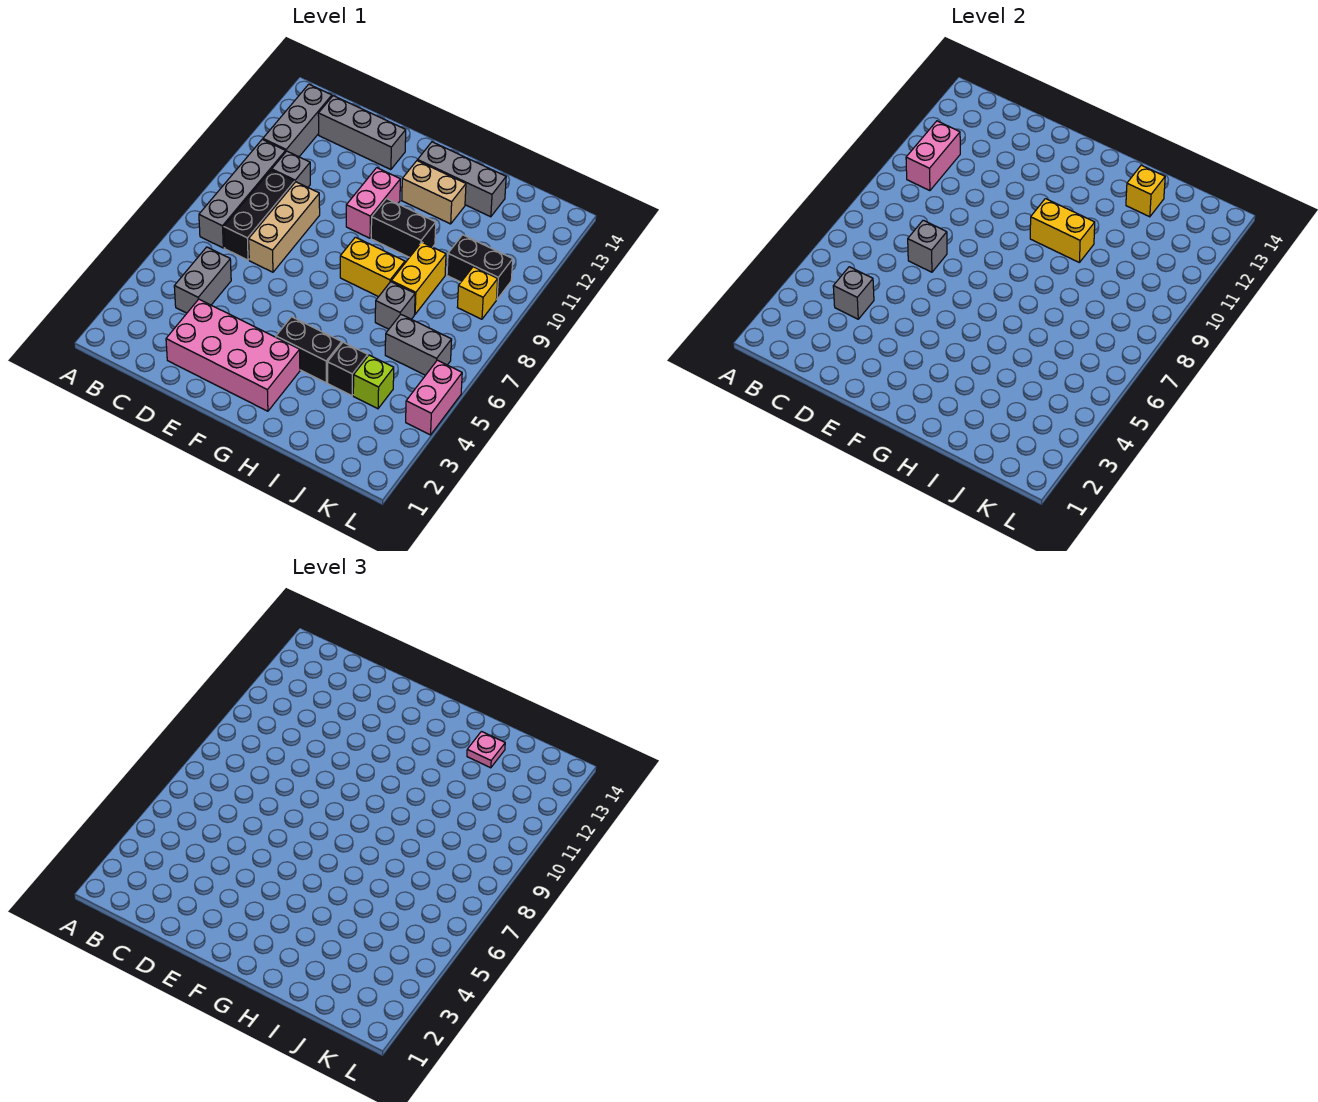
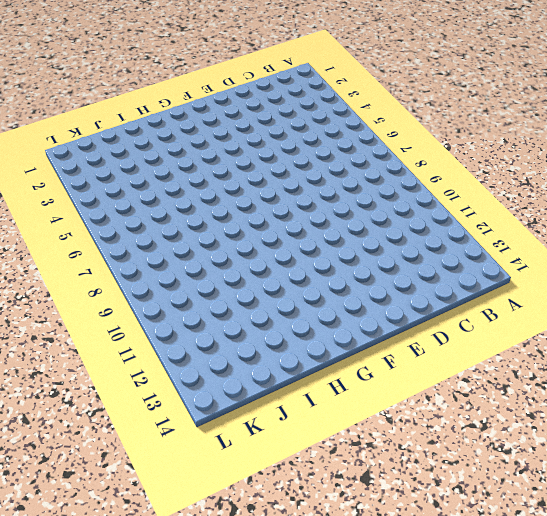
none -> grey brick B7:B10 level 1
none -> grey brick B11:B13 level 1
none -> grey brick C4:C5 level 1

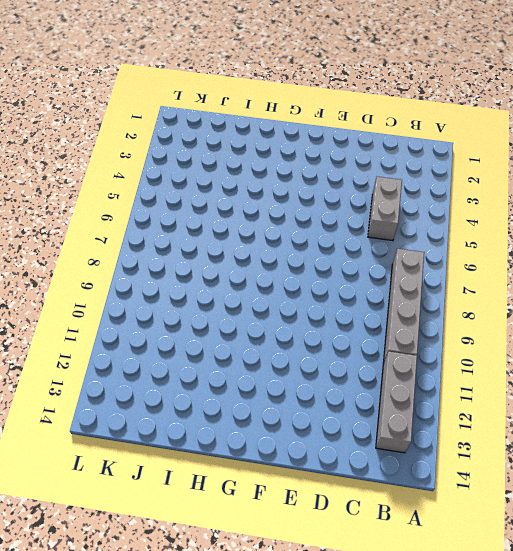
none -> black brick C7:C9 level 1
none -> grey brick C10 level 1
none -> grey brick C13:E13 level 1

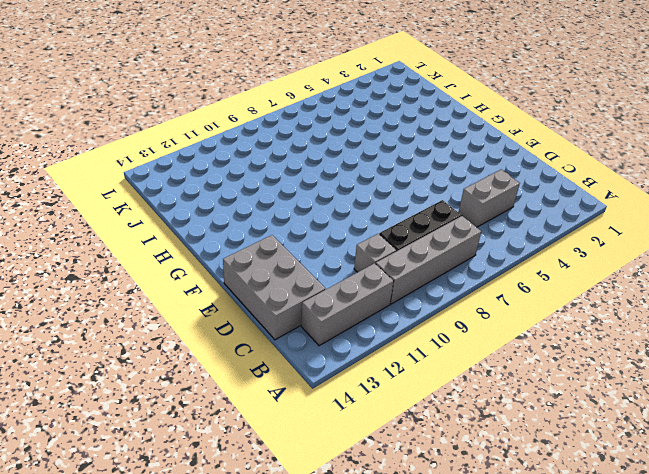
grey brick C13:E14 level 1 -> grey brick C13:E13 level 1
none -> pink brick D2:G3 level 1
none -> tan brick D7:D9 level 1
none -> pink brick F10:F11 level 1

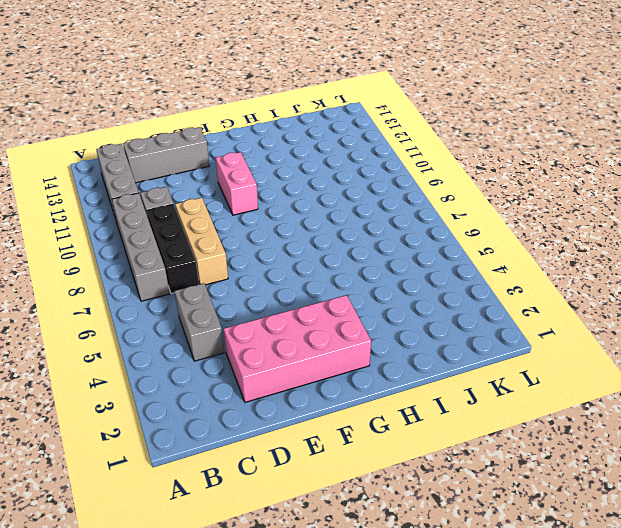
none -> black brick G4:H4 level 1
none -> yellow brick G8:H8 level 1
none -> black brick G10:H10 level 1

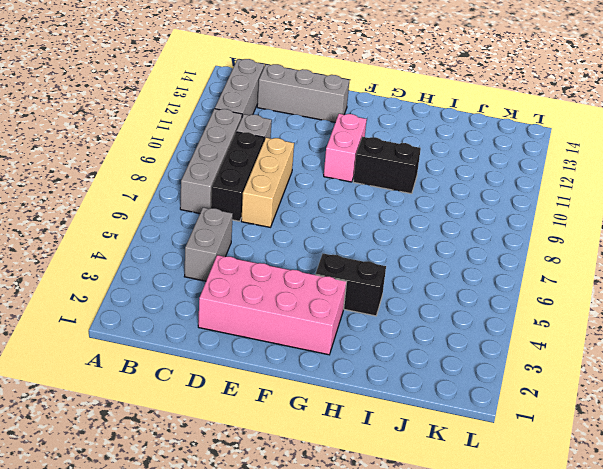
none -> yellow brick G8:H8 level 1
none -> tan brick G12:H12 level 1
none -> grey brick G13:I13 level 1

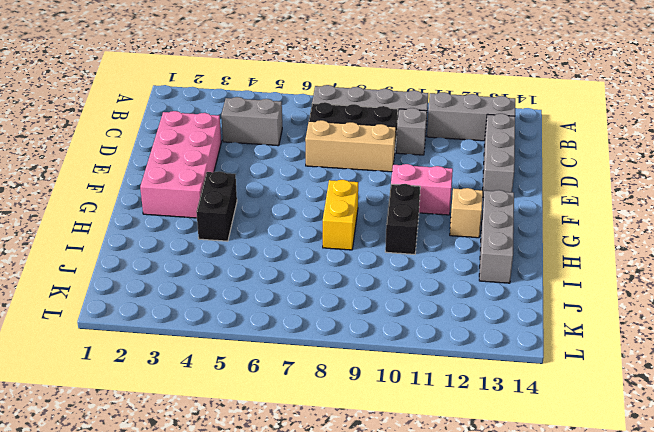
tan brick G12 level 1 -> tan brick G12:H12 level 1
none -> black brick I4 level 1
none -> grey brick I7 level 1
none -> yellow brick I8:I9 level 1

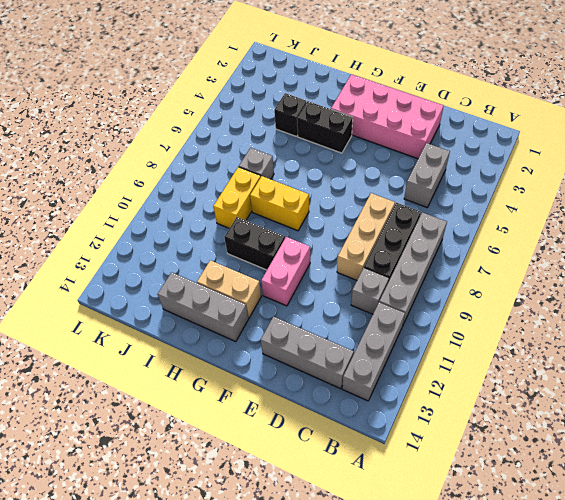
none -> lime brick J4 level 1
none -> grey brick J6:K6 level 1
none -> black brick J10:K10 level 1

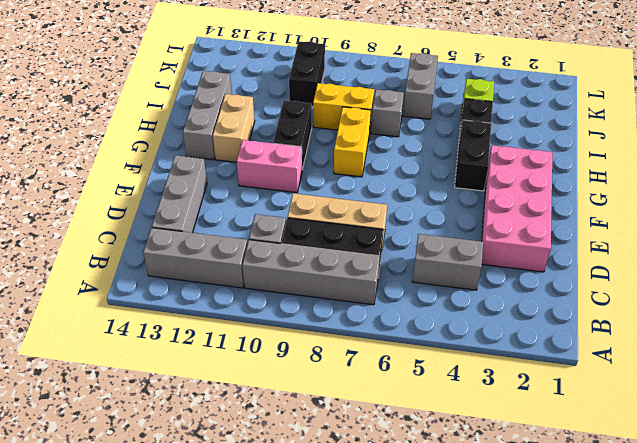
none -> yellow brick K9 level 1
none -> pink brick L4:L5 level 1
none -> pink brick B10:B11 level 2

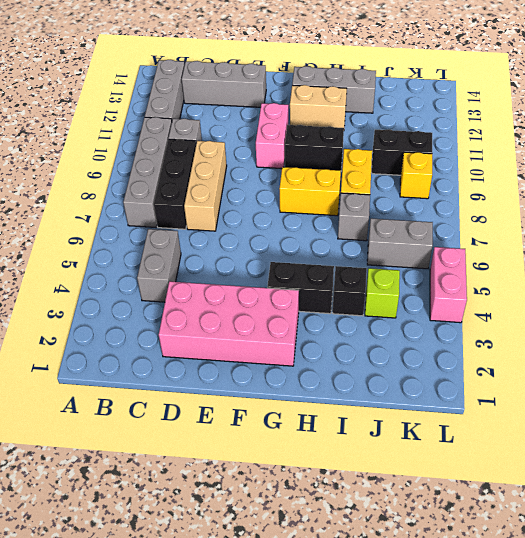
none -> pink brick B10:B11 level 2
none -> grey brick C4 level 2
none -> grey brick D7 level 2

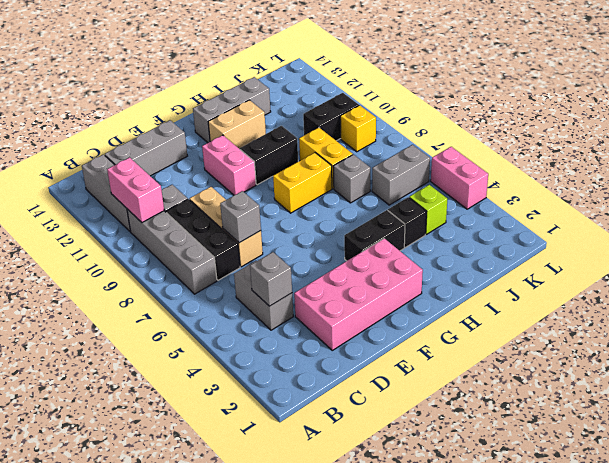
none -> yellow brick G10:H10 level 2
none -> yellow brick I13 level 2
none -> pink plate I13 level 3

